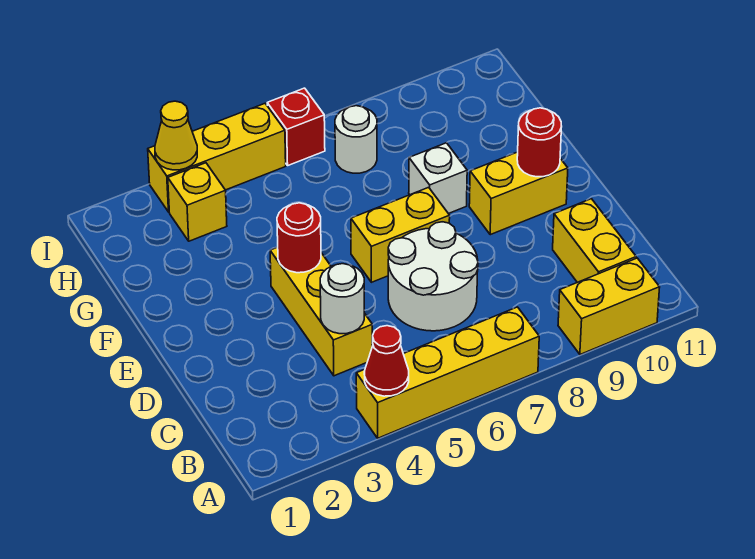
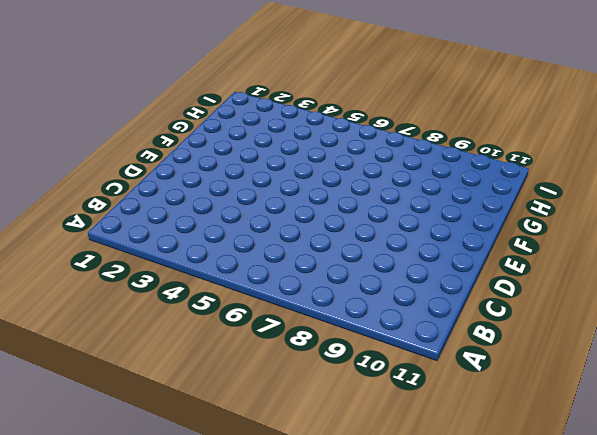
none -> yellow brick A4:A7 level 1
none -> yellow brick A9:A10 level 1
none -> yellow brick B10:C10 level 1

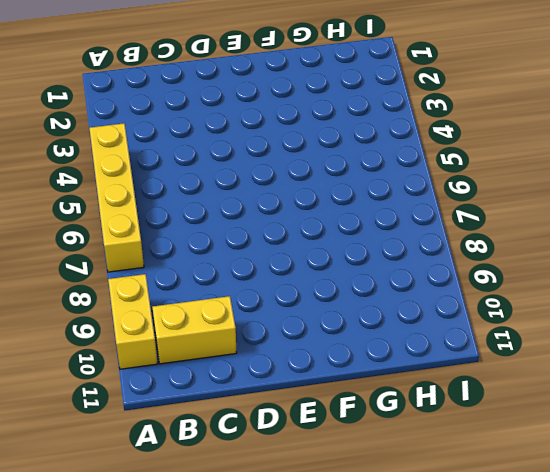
none -> yellow brick C4:E4 level 1
none -> white round brick C6:D7 level 1
none -> yellow brick E6:E7 level 1

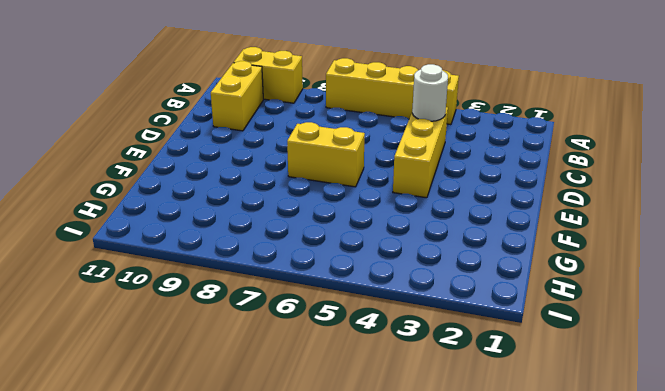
none -> white round brick C6:D7 level 1
none -> yellow brick E9:E10 level 1
none -> white brick F8 level 1

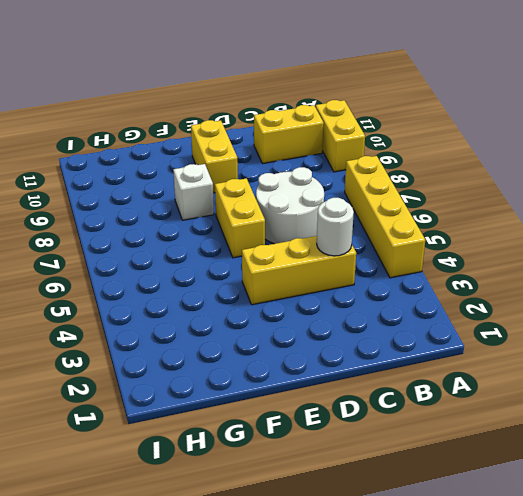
none -> yellow brick H3 level 1
none -> white round brick H7 level 1
none -> yellow brick I3:I5 level 1

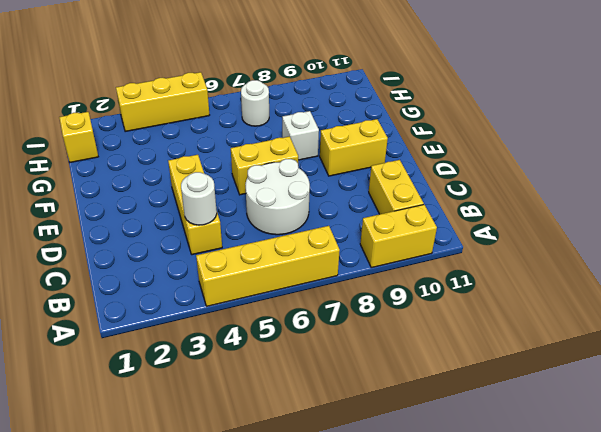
yellow brick H1 level 1 -> yellow brick H3 level 1
none -> red brick I6 level 1
none -> red cone A4 level 2
none -> red round brick E4 level 2

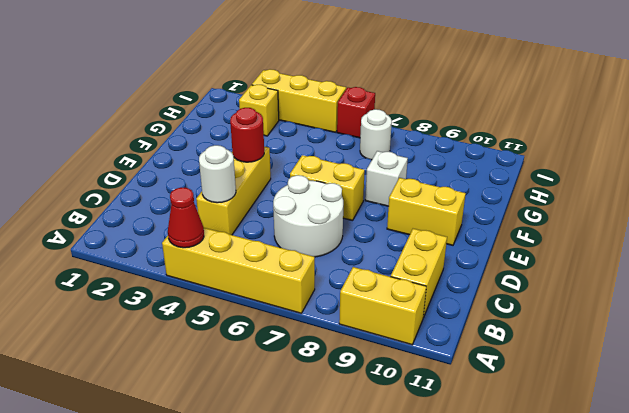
none -> red round brick E10 level 2
none -> yellow cone I3 level 2

